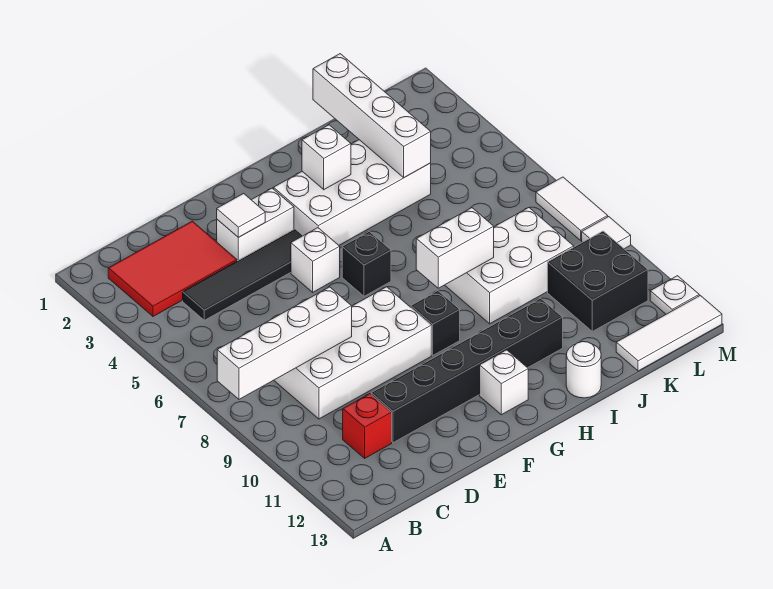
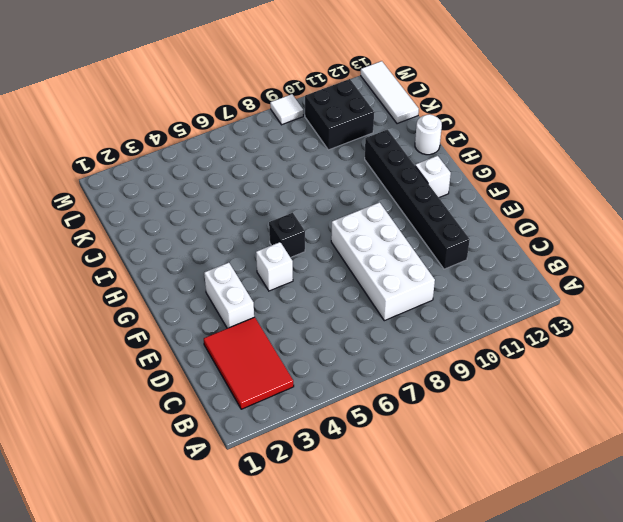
none -> black tile C4:F4 level 1
none -> red brick C11 level 1
none -> white brick G3:J4 level 1

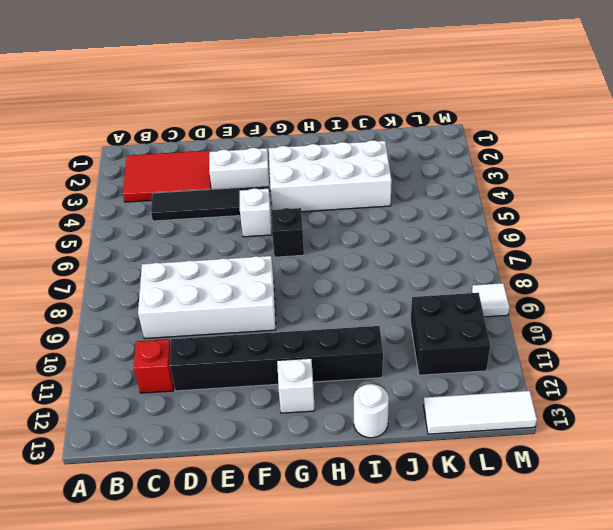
none -> black brick G9 level 1
none -> white brick I8:K9 level 1
none -> white tile M7:M8 level 1

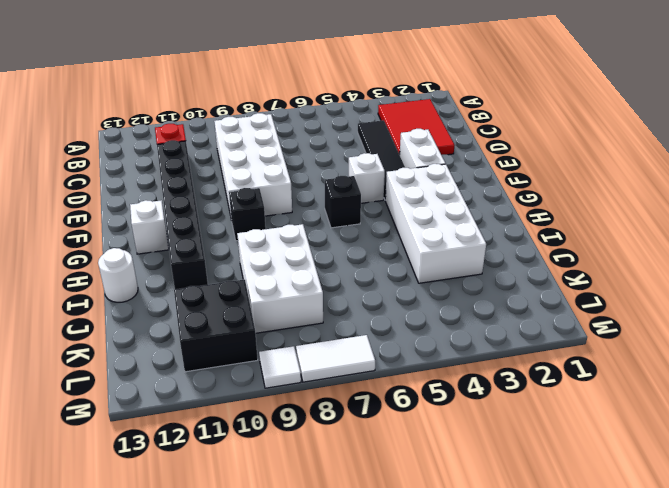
none -> white tile K13:M13 level 1
none -> white plate M12 level 1
none -> white brick A8:D8 level 2

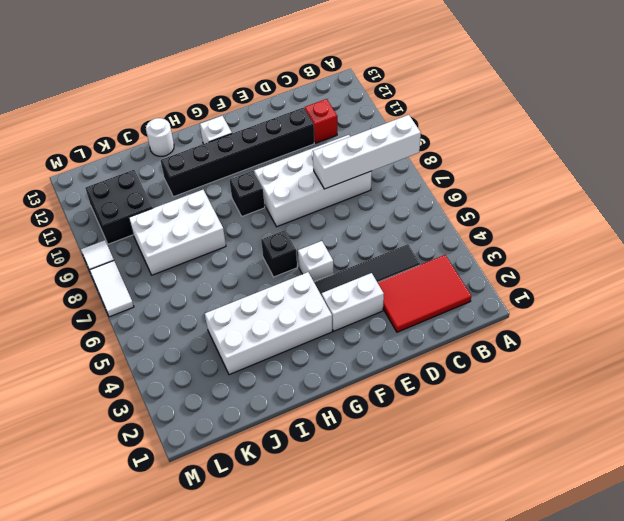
none -> white tile K13:M13 level 1
none -> white plate M12 level 1
none -> white tile E3 level 2

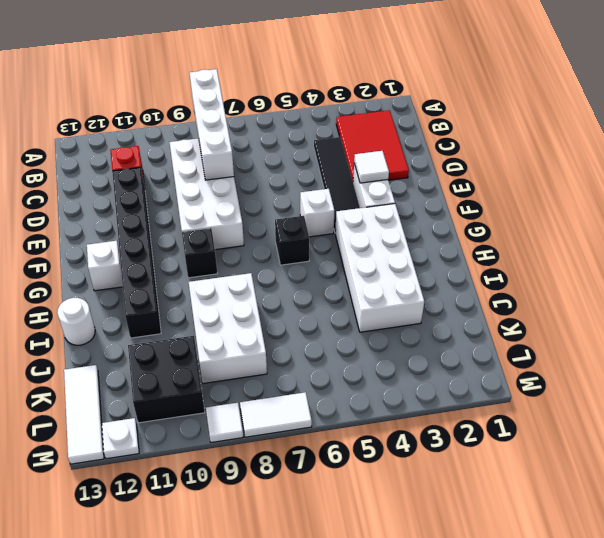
none -> white brick H3 level 2
none -> white brick H8:I8 level 2
none -> white brick J1:J4 level 2

